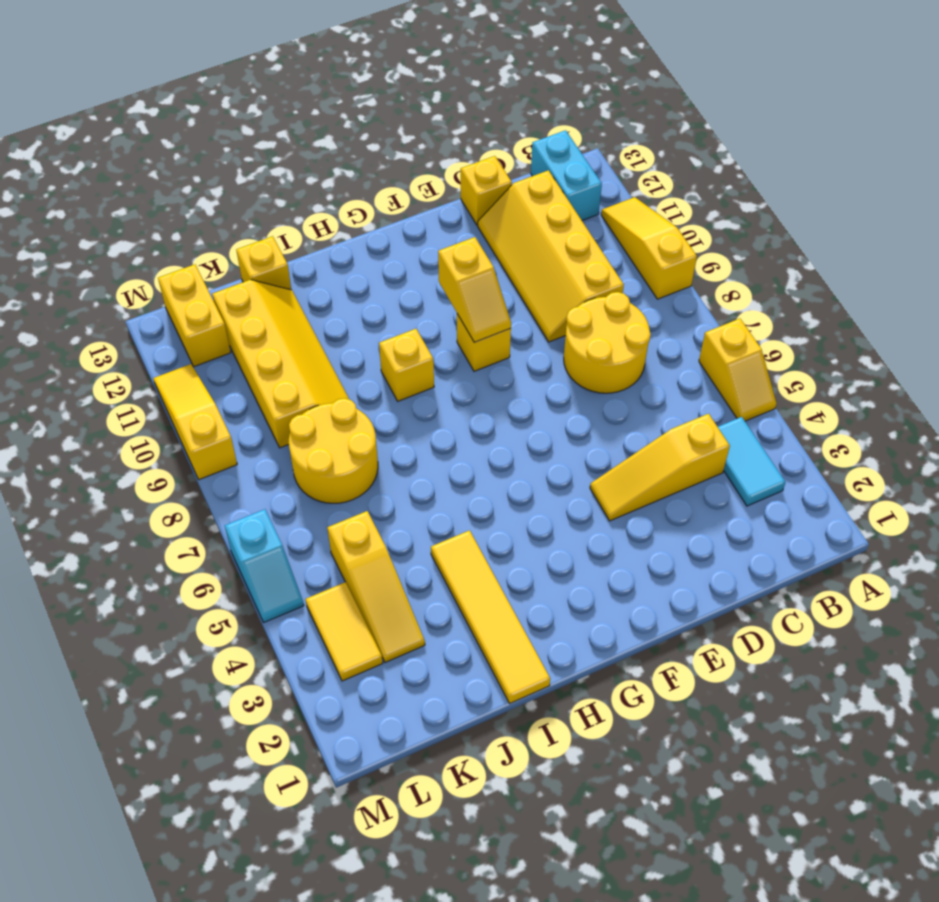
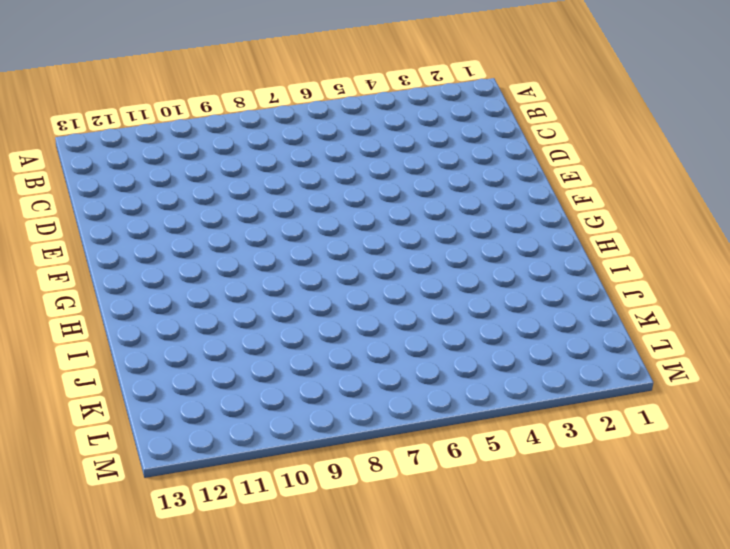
none -> yellow slope A5:A6 level 1 top 6
none -> yellow slope A9:A11 level 1 top 9
none -> cyan tile B3:B4 level 1

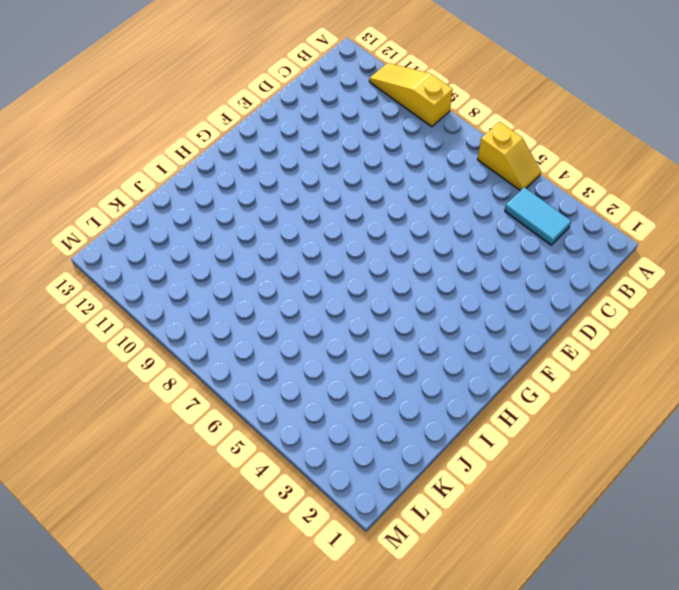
none -> cyan brick B12:B13 level 1
none -> yellow slope C4:E4 level 1 top C
none -> yellow round brick C7:D8 level 1

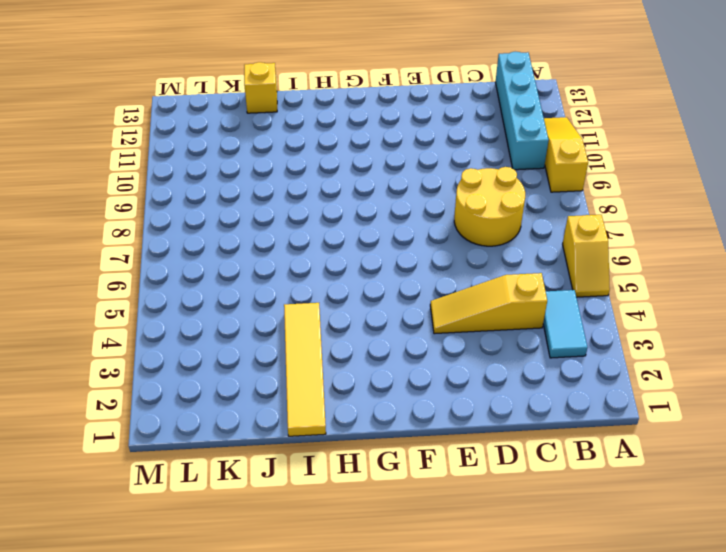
cyan brick B10:B13 level 1 -> cyan brick B12:B13 level 1
none -> yellow slope C9:D12 level 1 top C
none -> yellow brick D13 level 1
none -> yellow brick F9 level 1

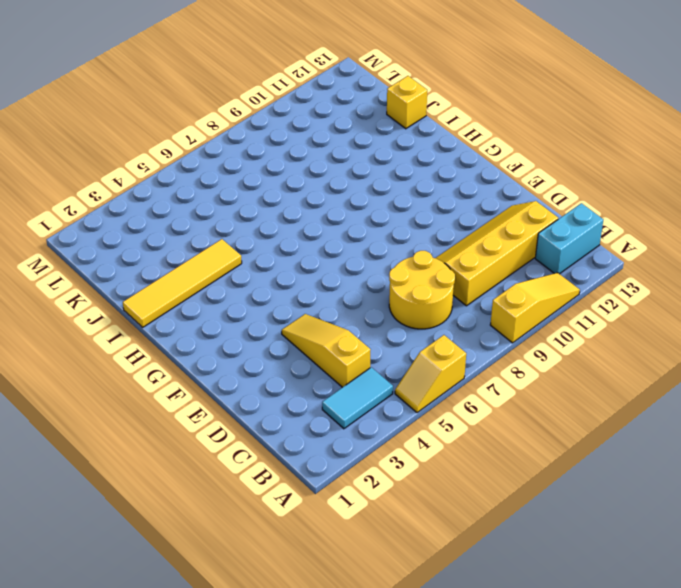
none -> yellow brick D13 level 1
none -> yellow brick F9 level 1
none -> yellow brick H9 level 1

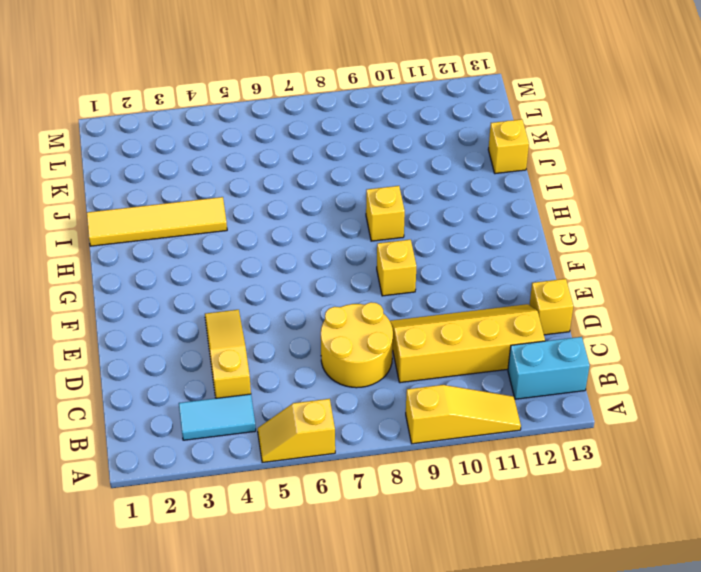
none -> yellow round brick J7:K8 level 1
none -> yellow slope J9:K12 level 1 top K
none -> yellow slope K3:K5 level 1 top 5

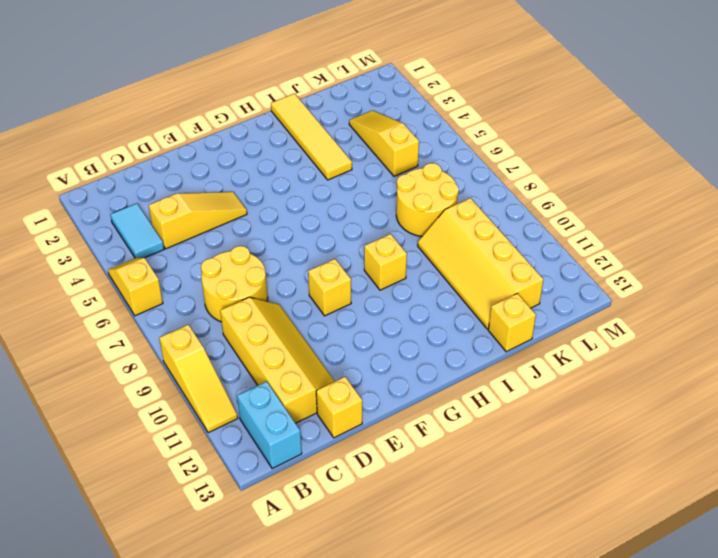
none -> yellow tile L3:L4 level 1
none -> yellow brick L12:L13 level 1
none -> cyan slope M5:M6 level 1 top 6

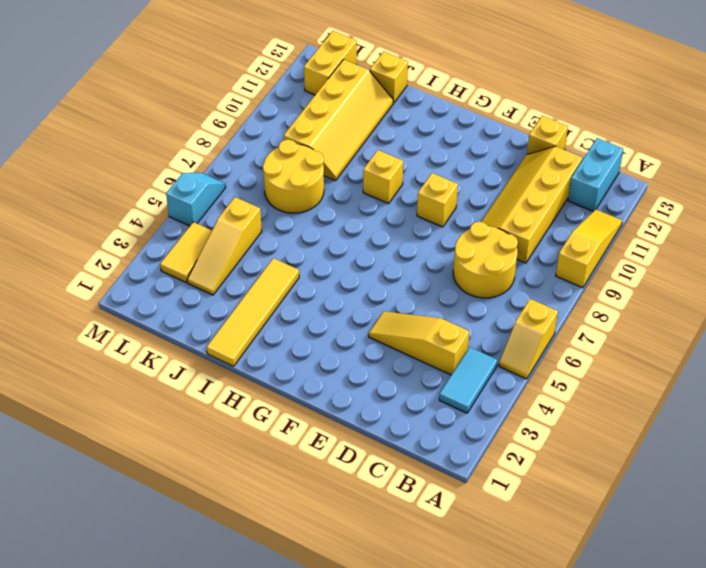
cyan slope M5:M6 level 1 top 5 -> cyan slope M5:M6 level 1 top 6
none -> yellow slope M9:M11 level 1 top 9
none -> yellow slope F9:F10 level 2 top 10

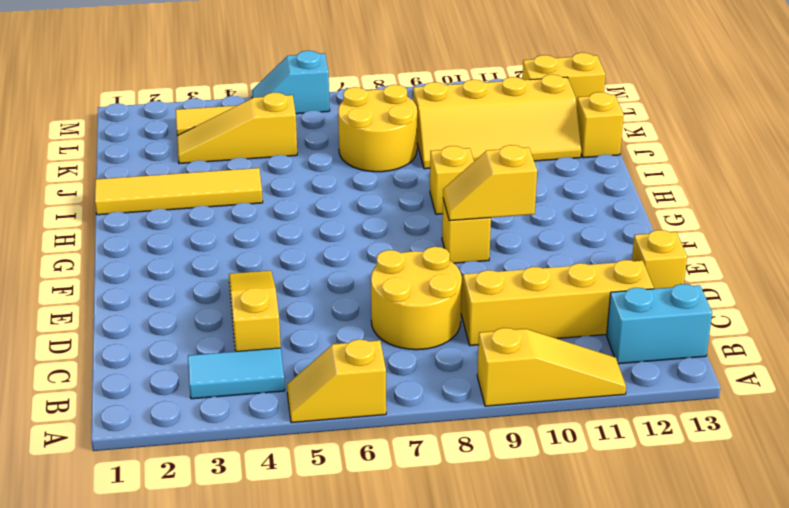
none -> yellow slope M9:M11 level 1 top 9

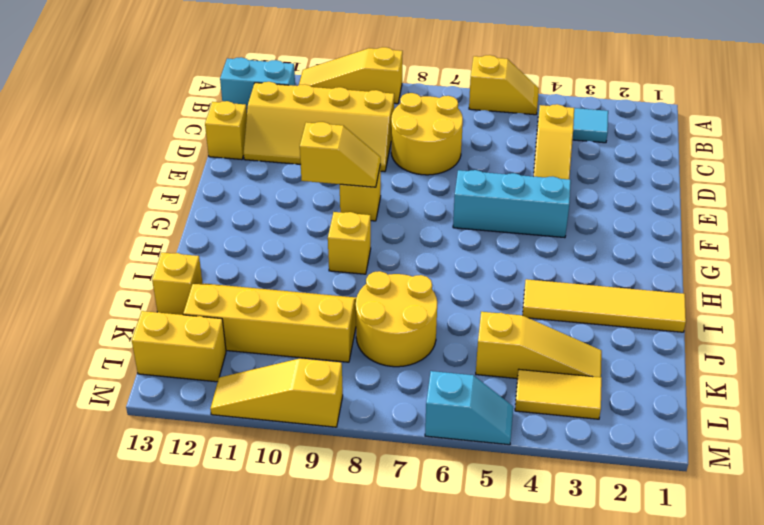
cyan brick F4:F6 level 1 -> none

